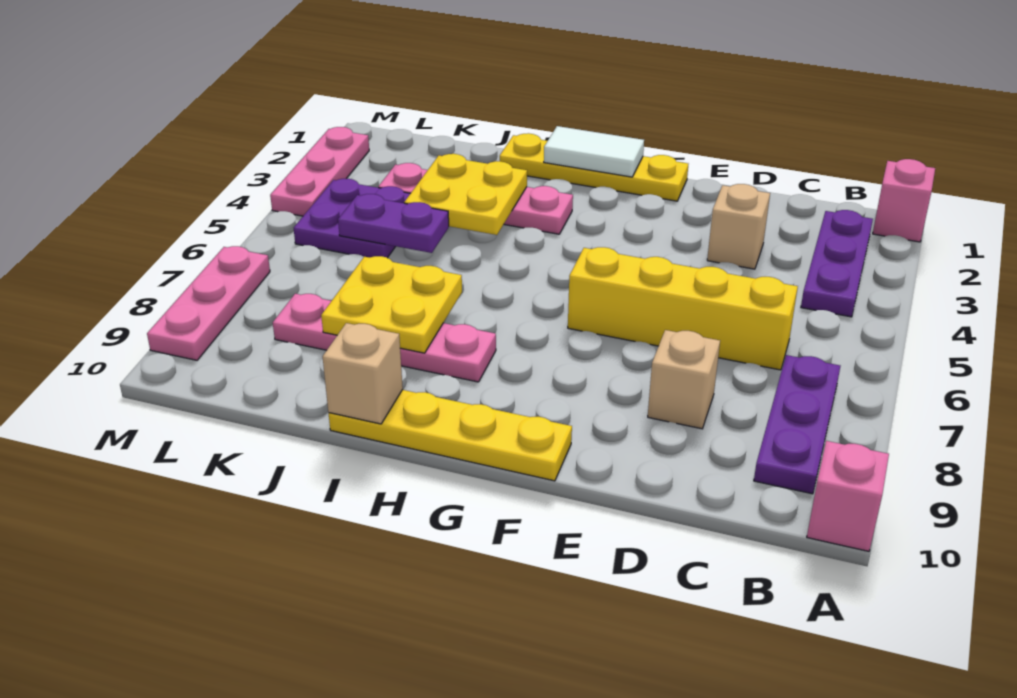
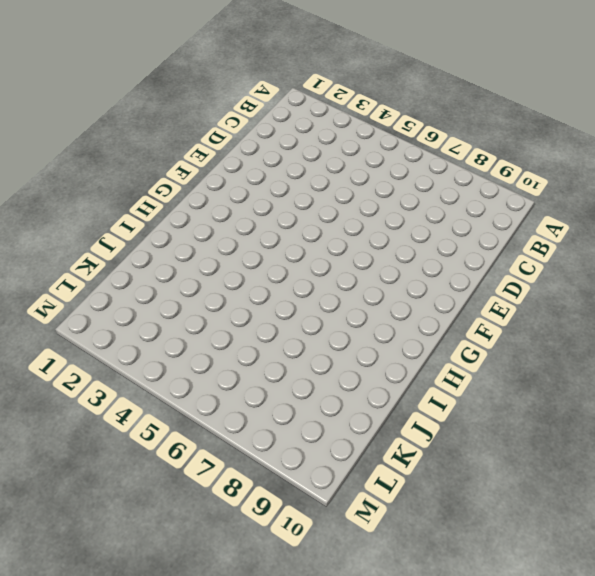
none -> pink brick A1 level 1
none -> pink brick A10 level 1
none -> purple plate B2:B4 level 1

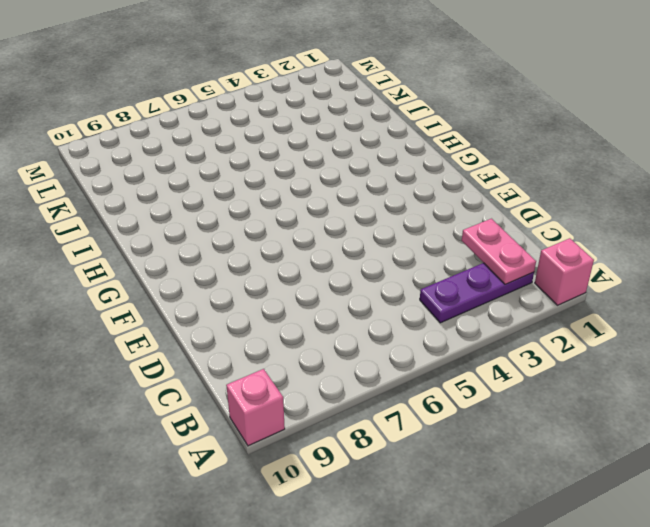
pink plate B2:C2 level 2 -> none
none -> purple plate B7:B9 level 1
none -> yellow brick C6:F6 level 1
none -> tan brick D3 level 1

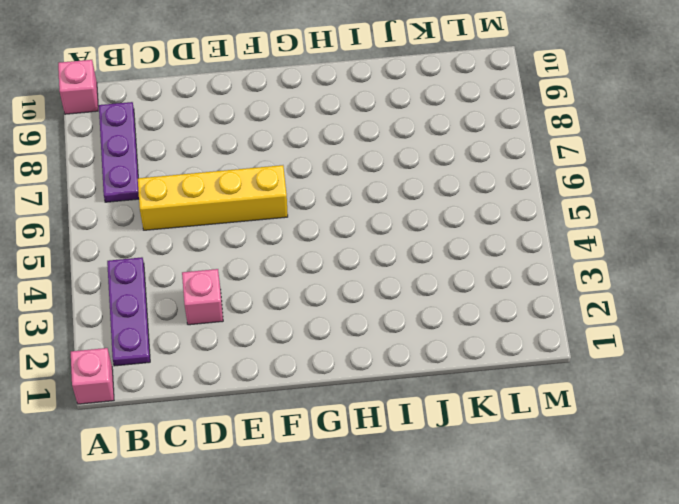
pink brick D3 level 1 -> tan brick D3 level 1
none -> tan brick D8 level 1
none -> yellow plate F1:I1 level 1
none -> yellow plate F10:I10 level 1

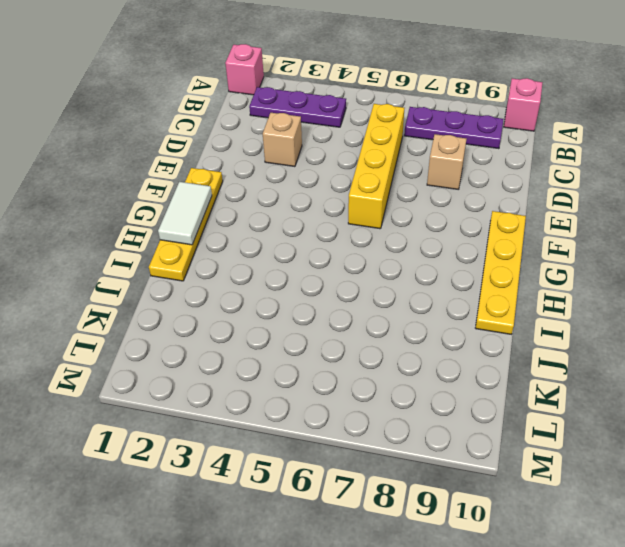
none -> pink plate H3:K3 level 1
none -> pink plate H8:K8 level 1
none -> purple plate K4:L5 level 1

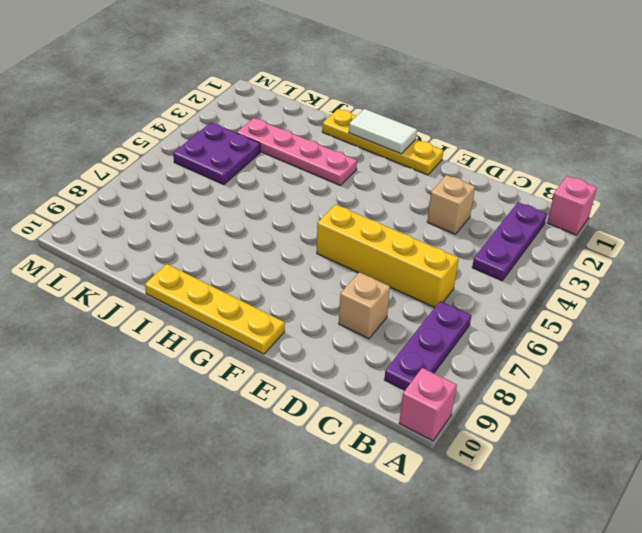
none -> pink plate H8:K8 level 1
none -> pink plate M2:M4 level 1
none -> pink plate M7:M9 level 1

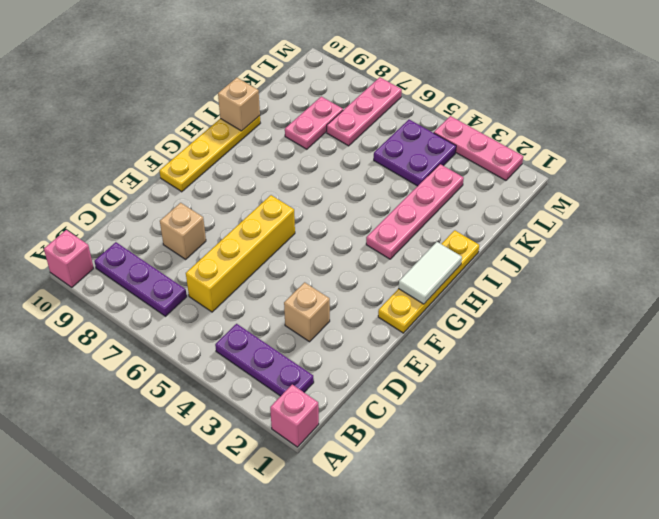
pink plate J8:K8 level 1 -> pink plate H8:K8 level 1
pink plate K7:M7 level 1 -> pink plate M7:M9 level 1
none -> yellow plate I3:J4 level 2
none -> yellow plate I7:J8 level 2
none -> purple plate J5:K5 level 2

